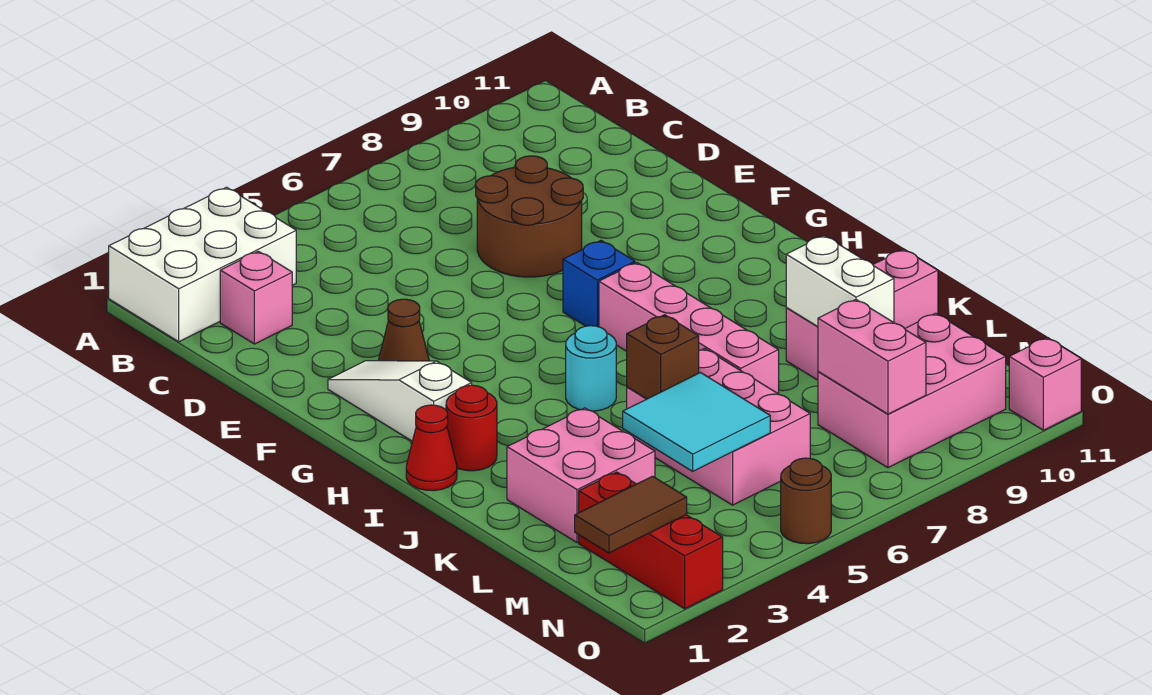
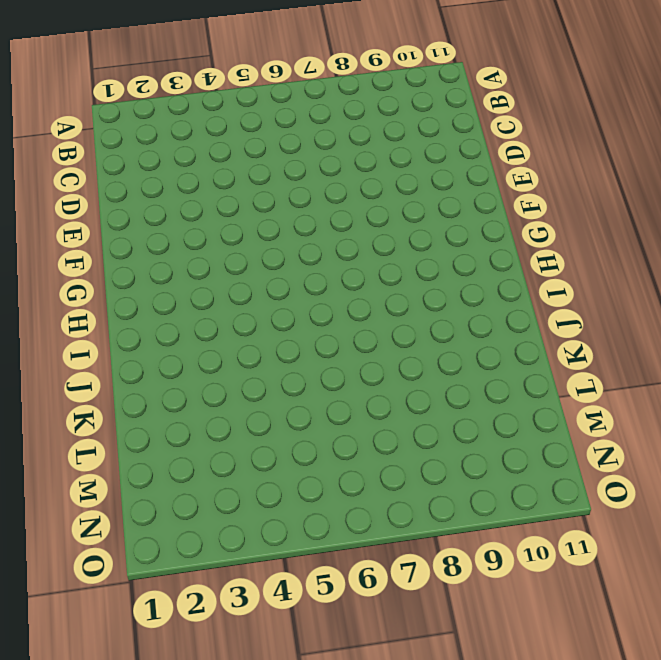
none -> white brick A1:B3 level 1
none -> pink brick C2 level 1
none -> brown round brick D7:E8 level 1

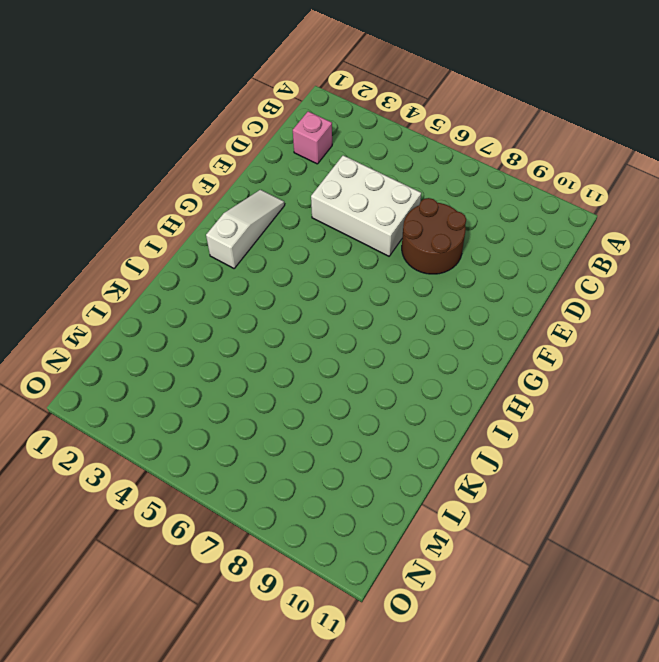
white brick D4:E6 level 1 -> white brick A1:B3 level 1
none -> brown cone F3 level 1
none -> blue brick G7 level 1
none -> pink brick H7:K7 level 1

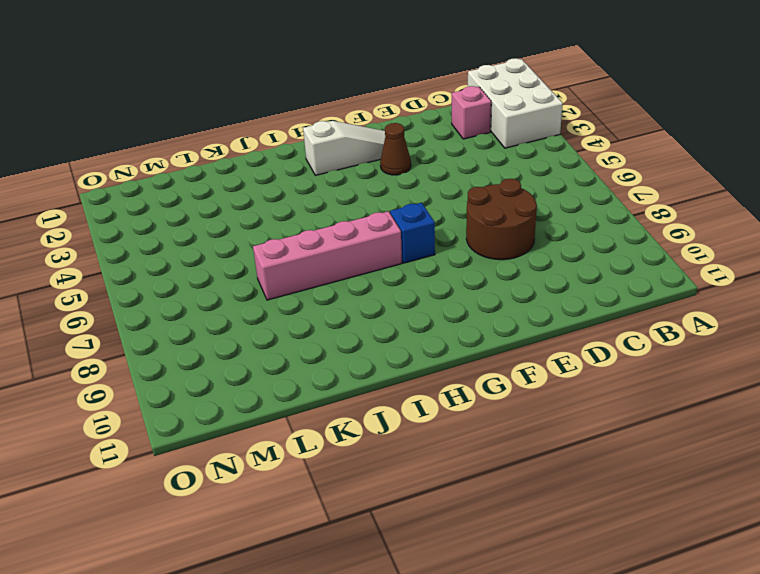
none -> red cone I1 level 1
none -> red round brick I2 level 1
none -> cyan round brick I5 level 1

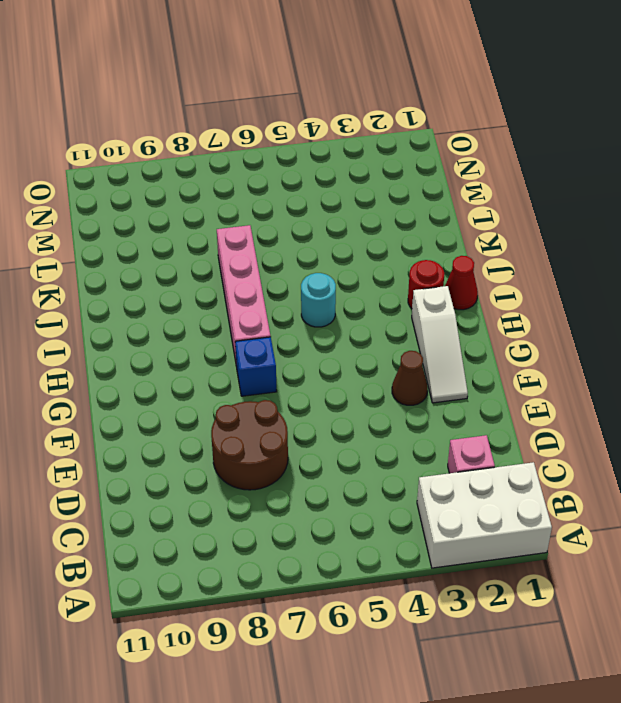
none -> pink brick K2:L3 level 1
none -> pink brick K5:M6 level 1
none -> pink brick K9:K11 level 1

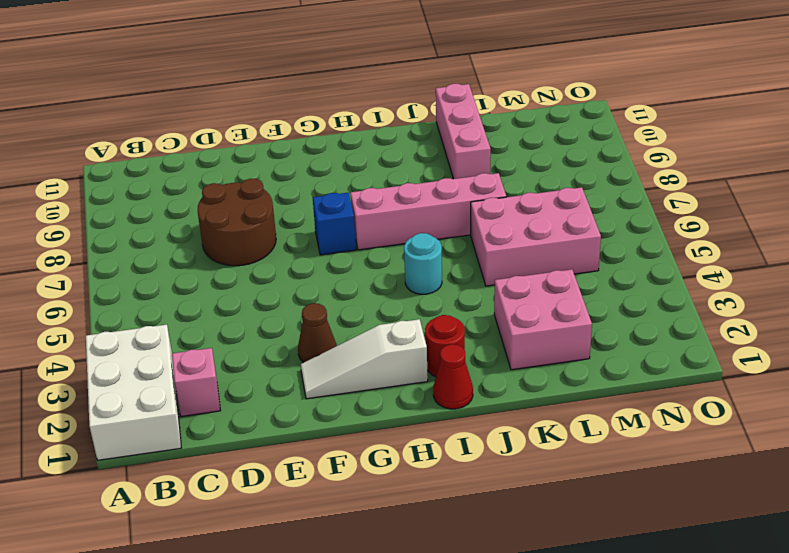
none -> red brick M2:O2 level 1
none -> pink brick M8:N10 level 1
none -> brown round brick O5 level 1

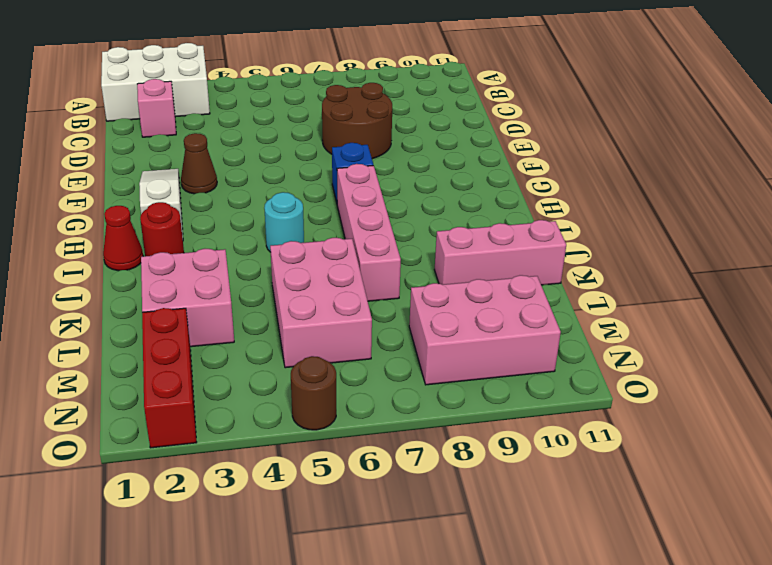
none -> pink brick O11 level 1
none -> brown brick K5 level 2
none -> white brick K9:L9 level 2

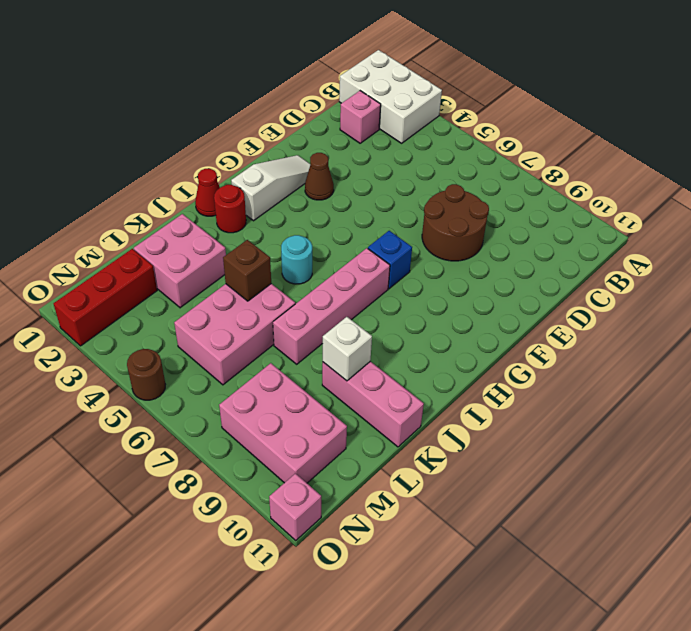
white brick K9 level 2 -> white brick K9:L9 level 2
none -> cyan tile L4:M5 level 2
none -> pink brick M8:N8 level 2
none -> brown tile N1:N2 level 2

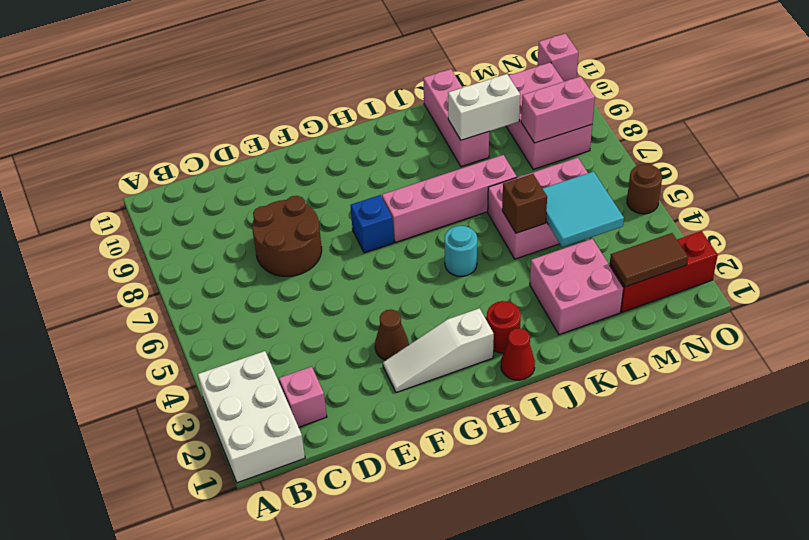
brown tile M2:N2 level 2 -> brown tile N1:N2 level 2

